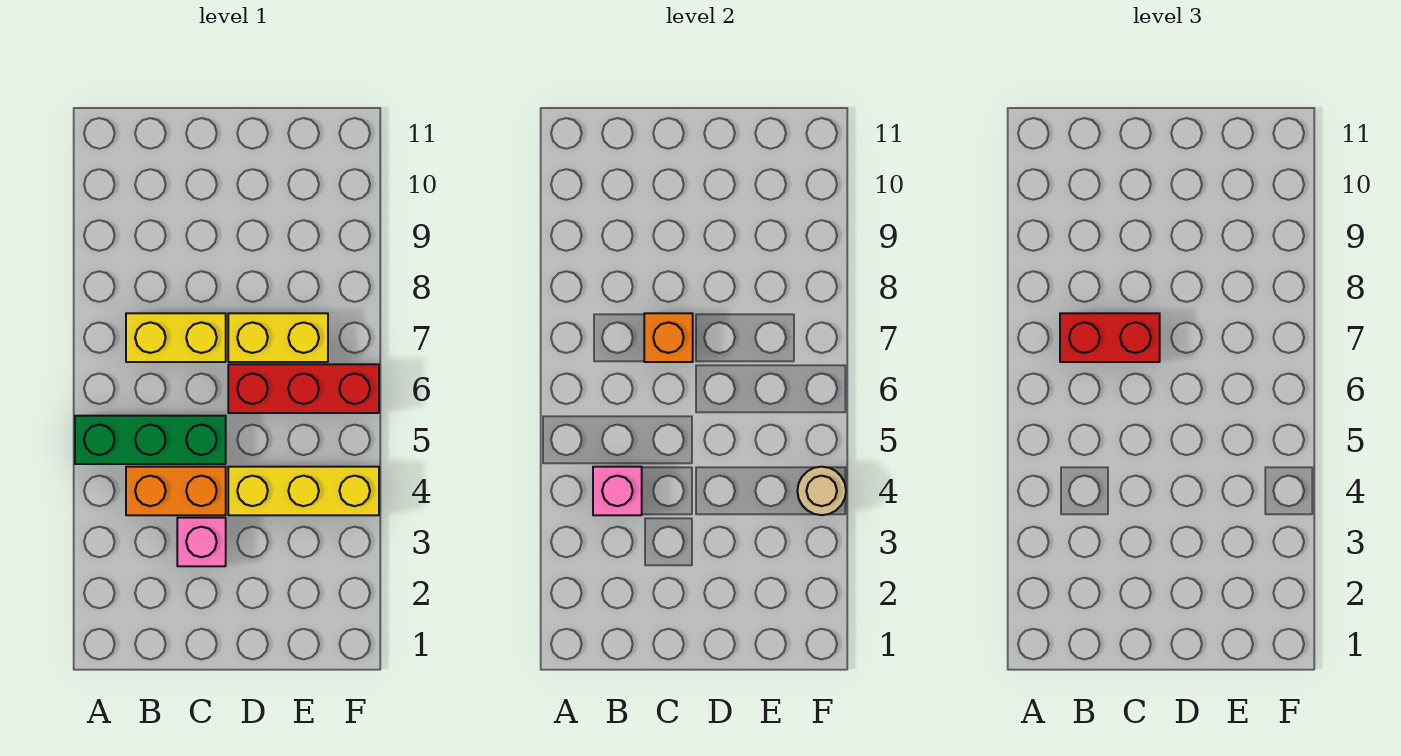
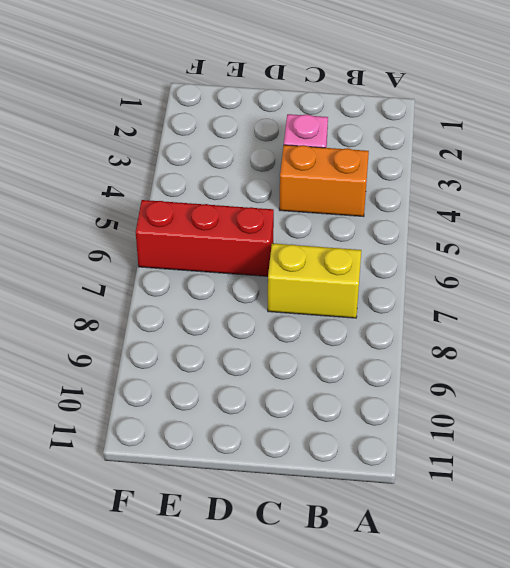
none -> green brick A5:C5 level 1
none -> yellow brick D4:F4 level 1

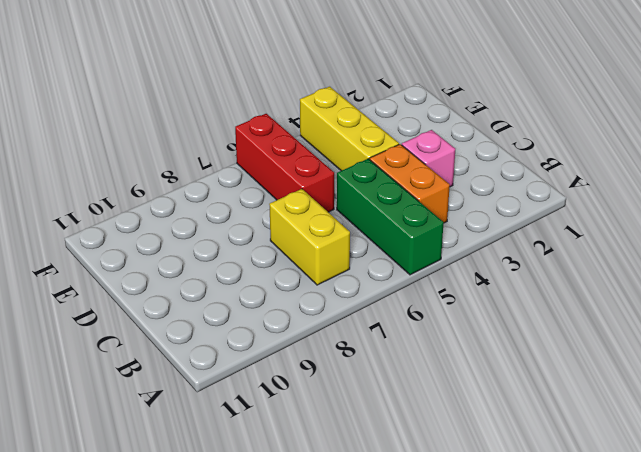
none -> yellow brick D7:E7 level 1
none -> pink brick B4 level 2

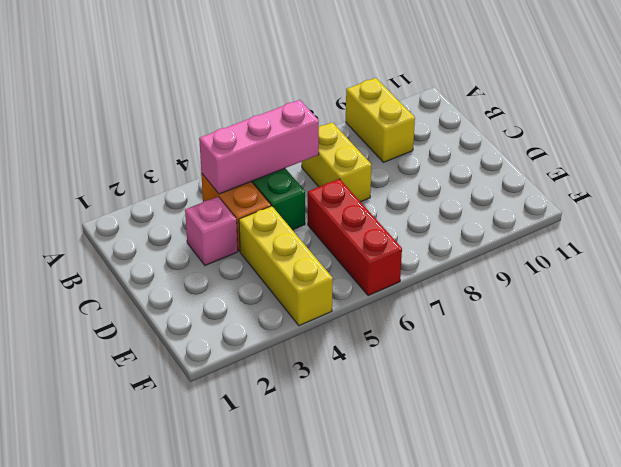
yellow brick A9:B9 level 1 -> yellow brick D7:E7 level 1
pink brick B4:B6 level 2 -> pink brick B4 level 2
none -> orange brick C7 level 2
none -> tan round brick F4 level 2

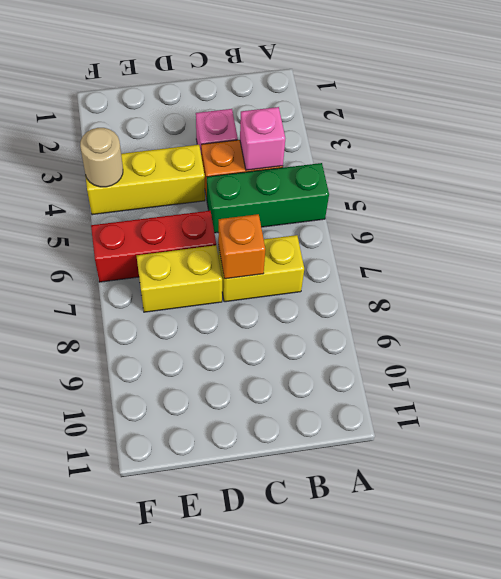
none -> red brick B7:C7 level 3

